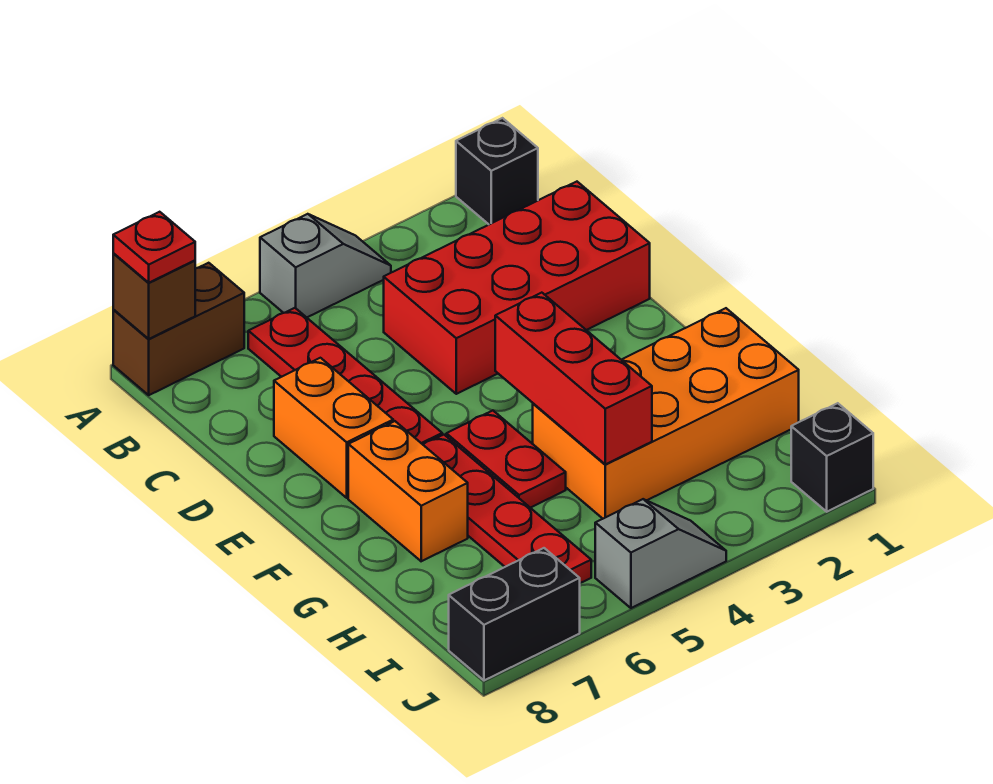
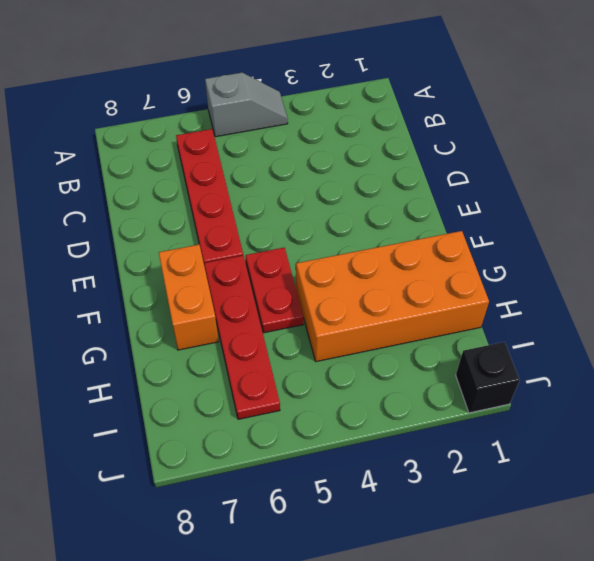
none -> black brick A1 level 1
none -> brown brick A7:A8 level 1
none -> red brick C1:D4 level 1

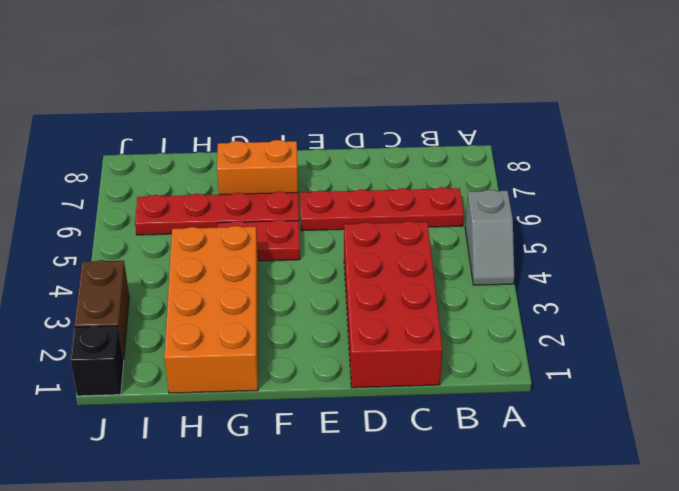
brown brick J2:J3 level 1 -> brown brick A7:A8 level 1
none -> black brick A1 level 1
none -> orange brick D7:E7 level 1
none -> grey slope J4:J5 level 1 top 5

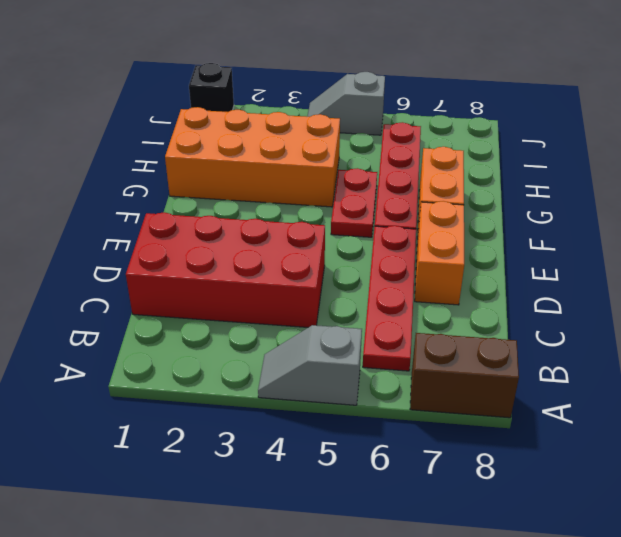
none -> black brick A1 level 1
none -> black brick J7:J8 level 1
none -> brown brick A8 level 2

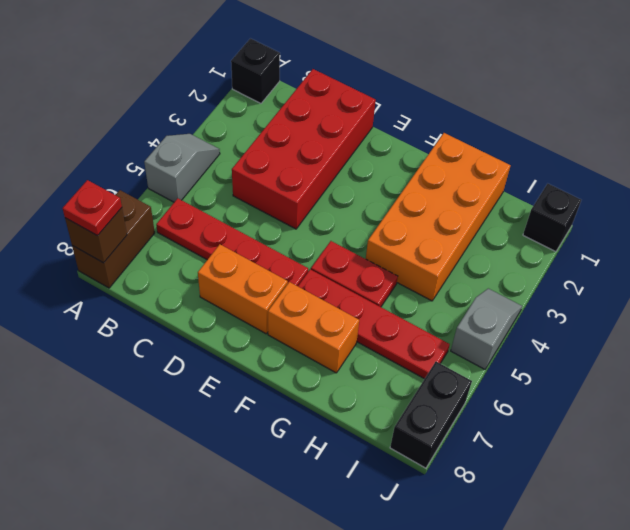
none -> red brick F4:H4 level 2

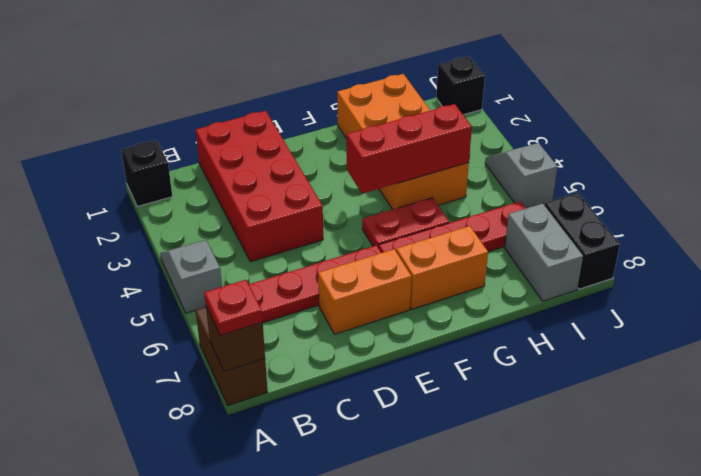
grey brick I7:I8 level 1 -> none

